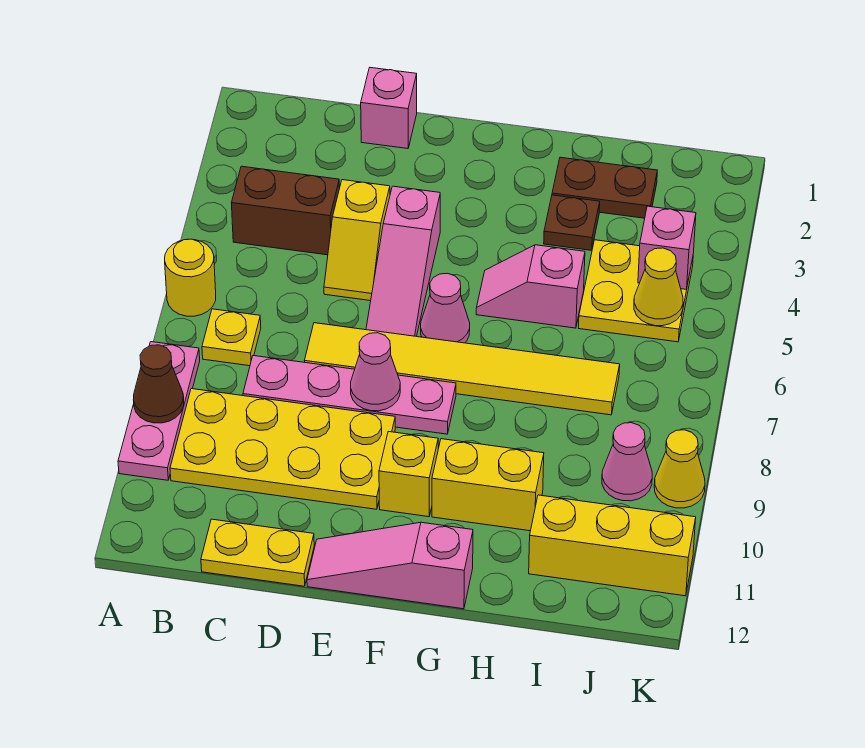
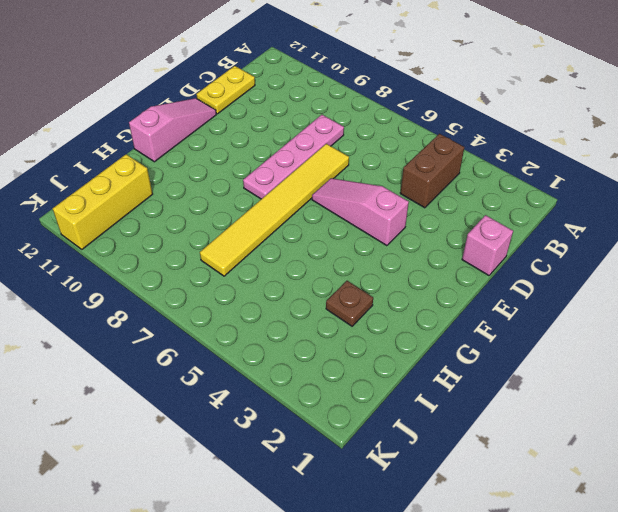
none -> yellow round brick A6 level 1
none -> pink plate A8:A10 level 1
none -> yellow plate B7 level 1

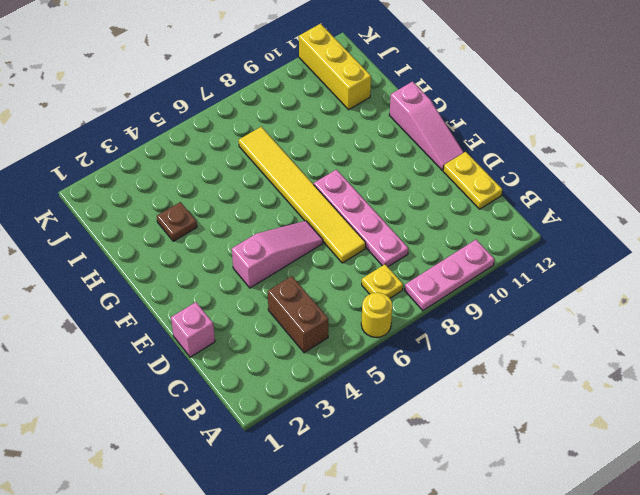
none -> yellow plate B9:E10 level 1
none -> yellow slope D4:D5 level 1 top 4
none -> pink cone F6 level 1

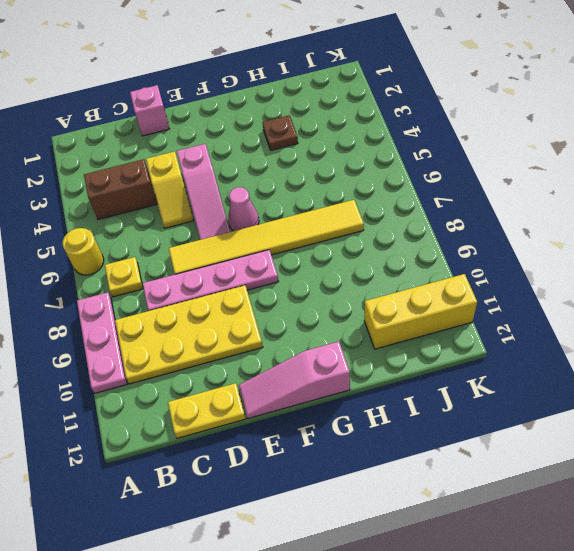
none -> yellow brick F10 level 1
none -> pink slope G5:H5 level 1 top H
none -> yellow brick G10:H10 level 1

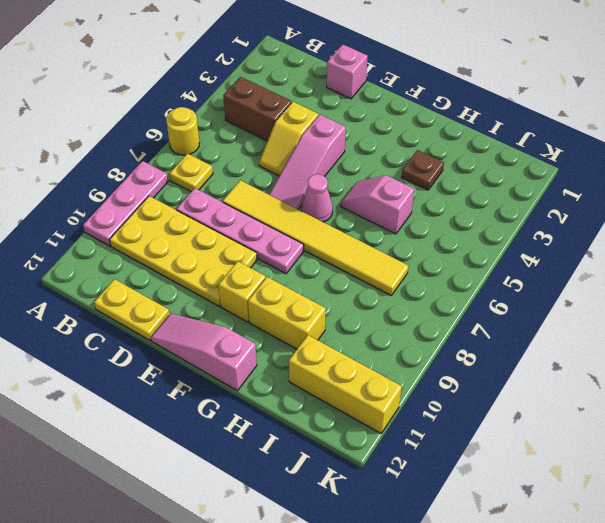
none -> brown plate H2:I2 level 1
none -> yellow plate I4:J5 level 1
none -> pink cone J9 level 1

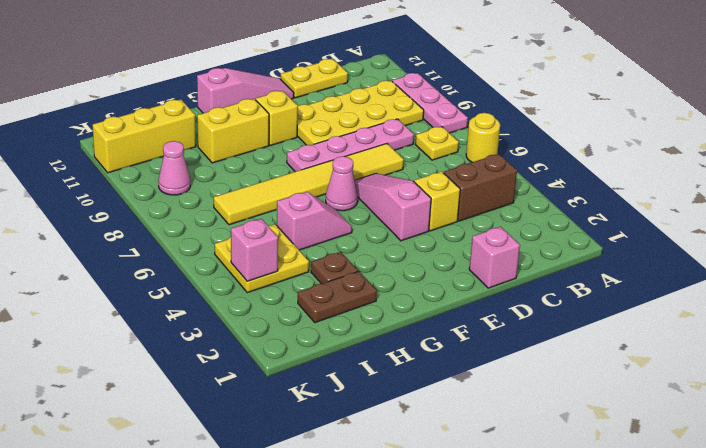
none -> yellow cone K9 level 1
none -> brown cone A9 level 2
none -> pink cone E8 level 2

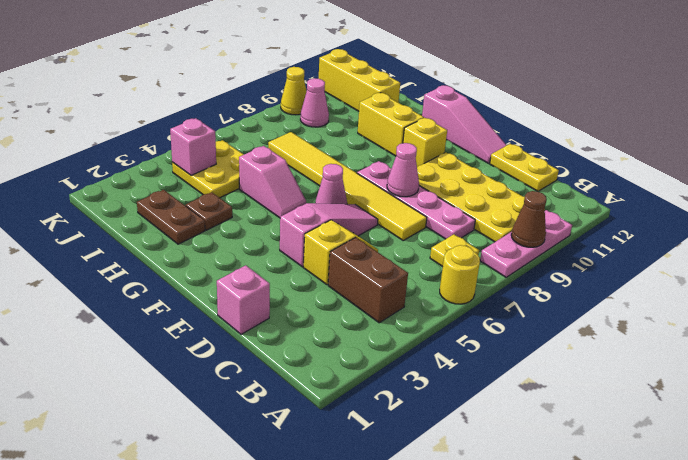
none -> yellow cone J5 level 2

